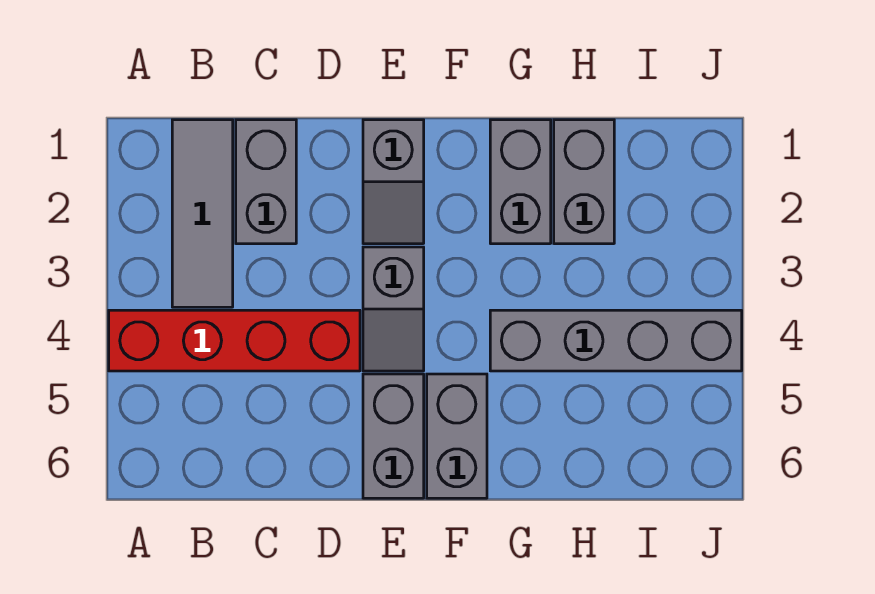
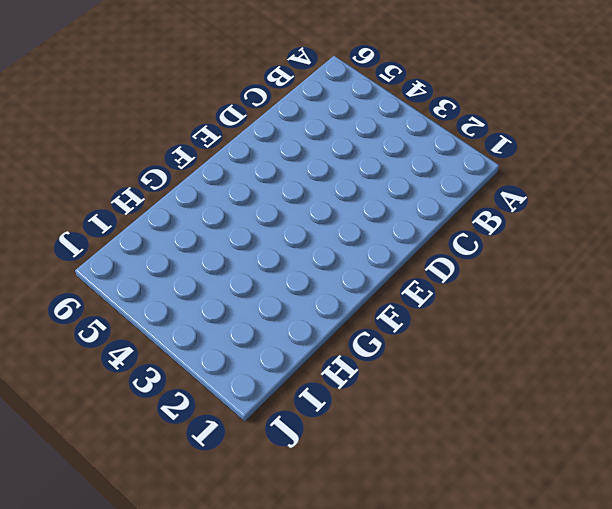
none -> red brick A4:D4 level 1
none -> grey tile B1:B3 level 1

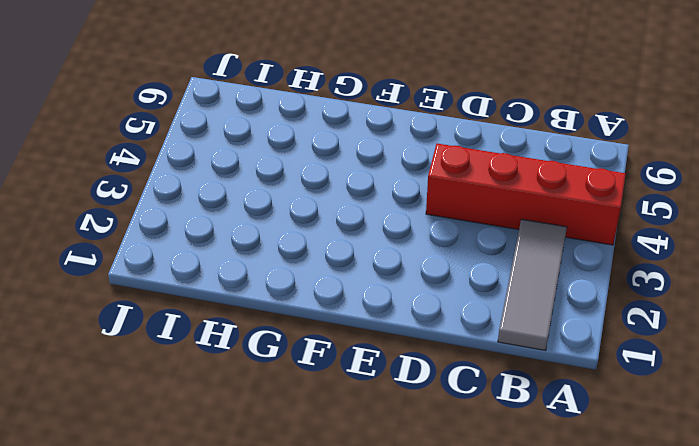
none -> grey brick C1:C2 level 1
none -> grey slope E1:E2 level 1 top 1

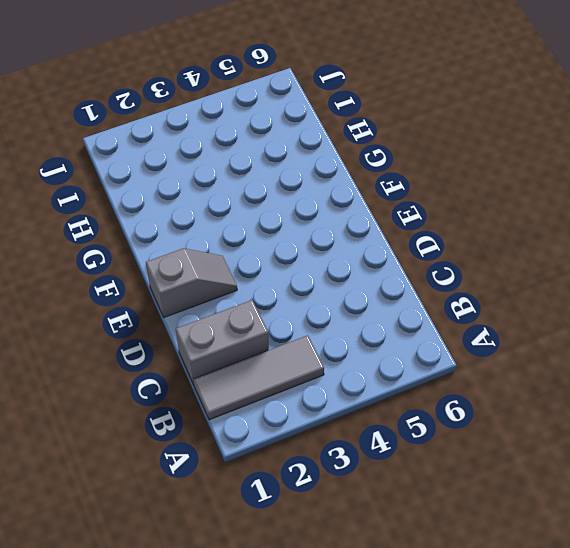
none -> red brick A4:D4 level 1
none -> grey slope E3:E4 level 1 top 3

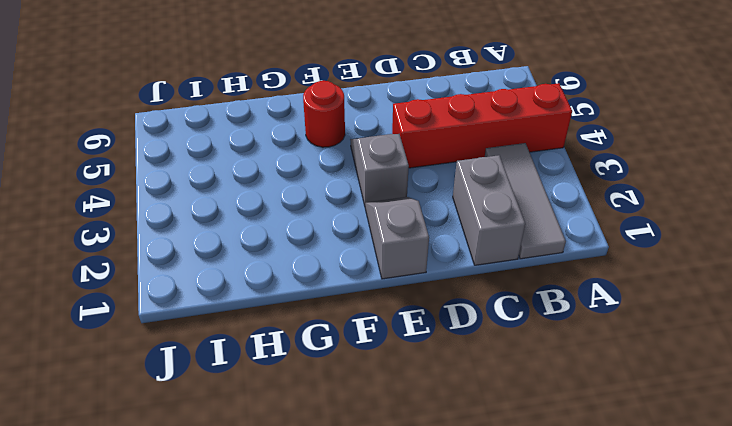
red round brick F5 level 1 -> grey brick F5:F6 level 1
none -> grey brick E5:E6 level 1
none -> grey brick G1:G2 level 1

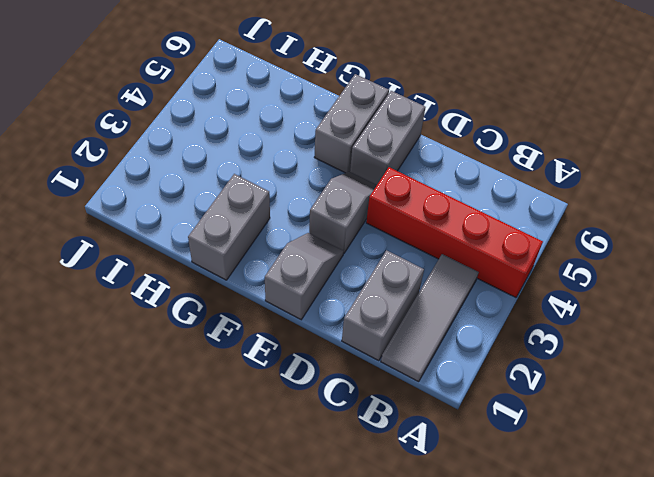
none -> grey brick G4:J4 level 1
none -> grey brick H1:H2 level 1

